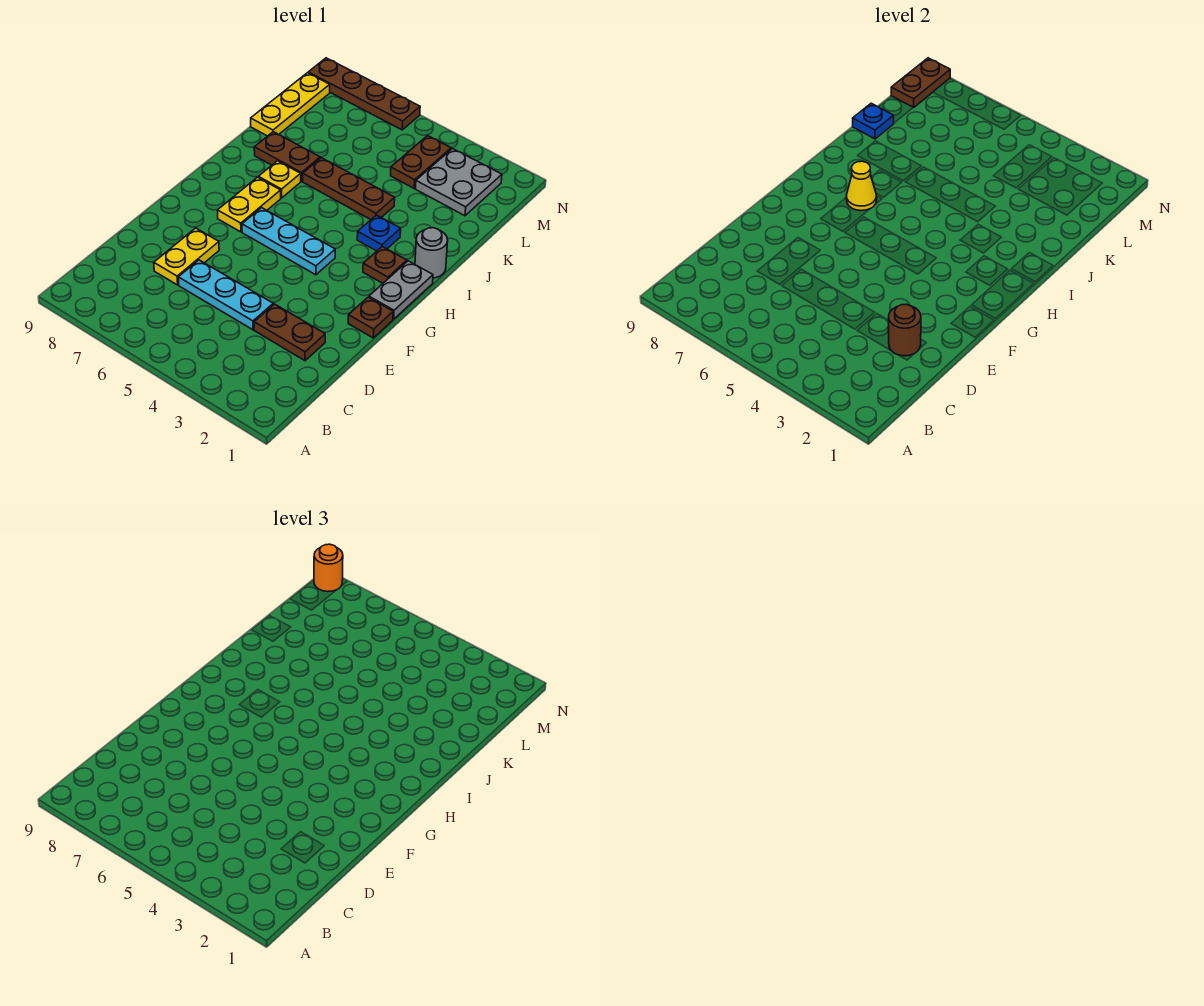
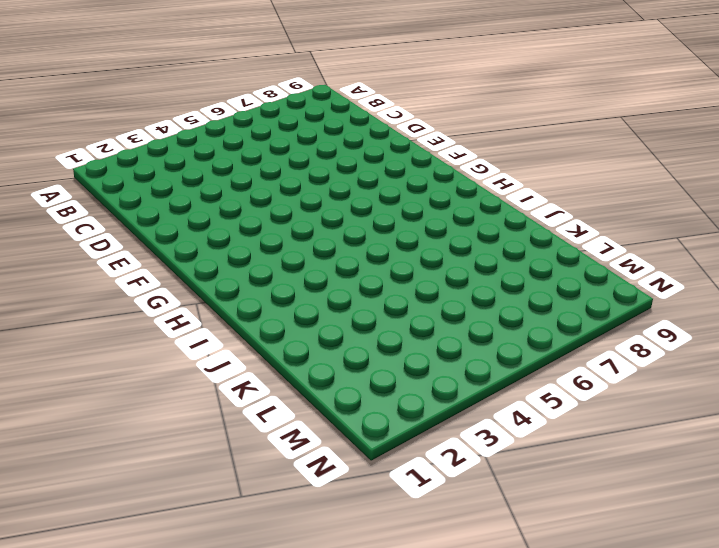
none -> brown plate D2:D3 level 1
none -> cyan plate D4:D6 level 1
none -> yellow plate D7:E7 level 1

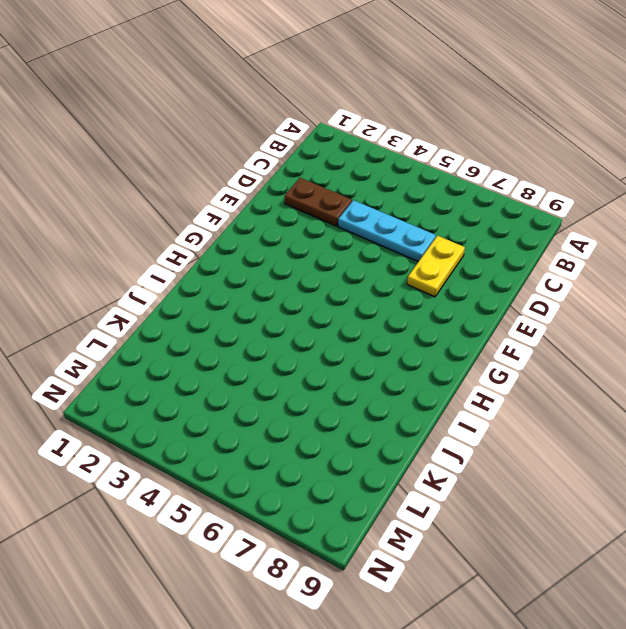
none -> brown plate F1 level 1
none -> grey plate G1:H1 level 1
none -> cyan plate G4:G6 level 1

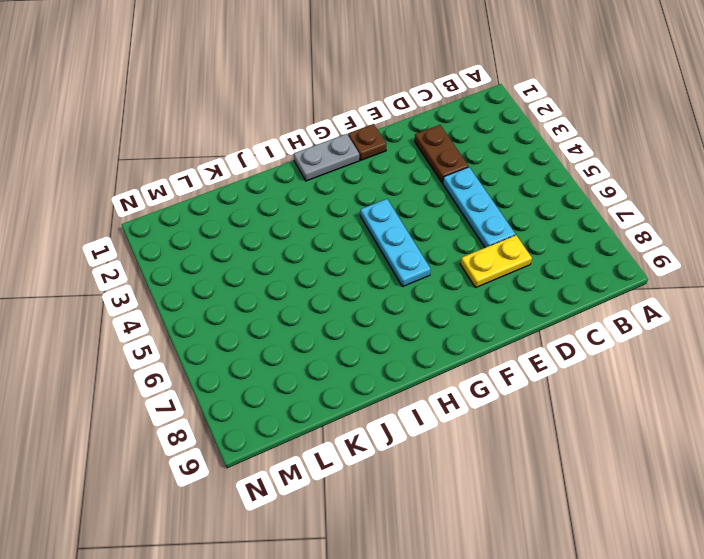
none -> yellow plate G7:H7 level 1
none -> brown plate H2 level 1
none -> grey round brick I1 level 1

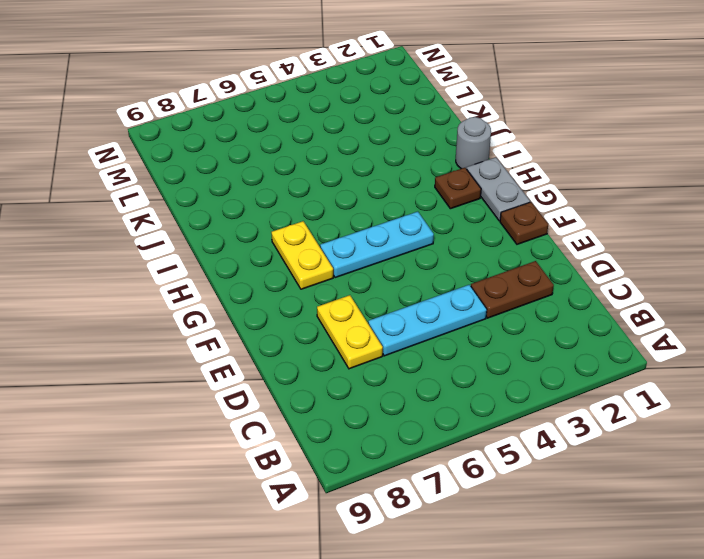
none -> blue plate I3 level 1
none -> yellow plate I7 level 1
none -> brown plate J4:J6 level 1

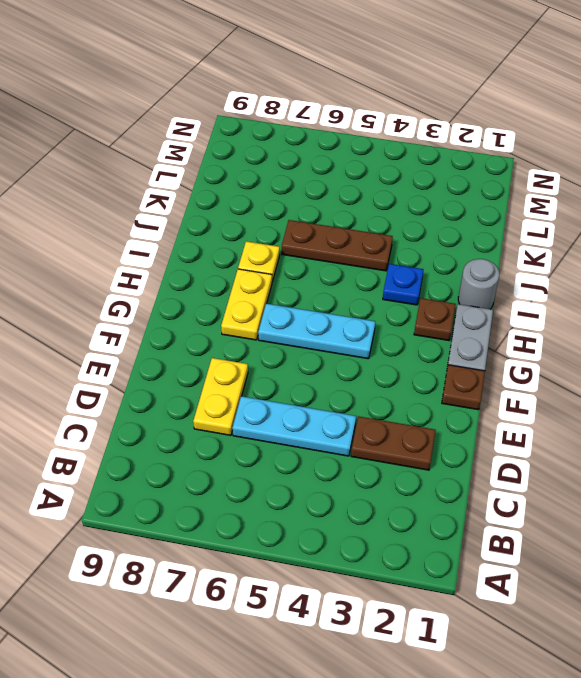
none -> brown plate J7:J8 level 1
none -> yellow plate K9:M9 level 1
none -> grey plate L2:M3 level 1

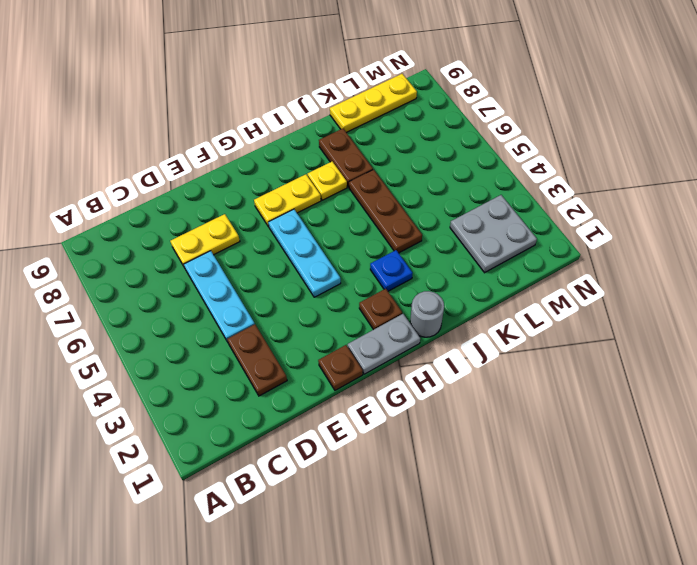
none -> brown plate L4:M4 level 1
none -> brown plate N6:N9 level 1
none -> brown round brick D2 level 2

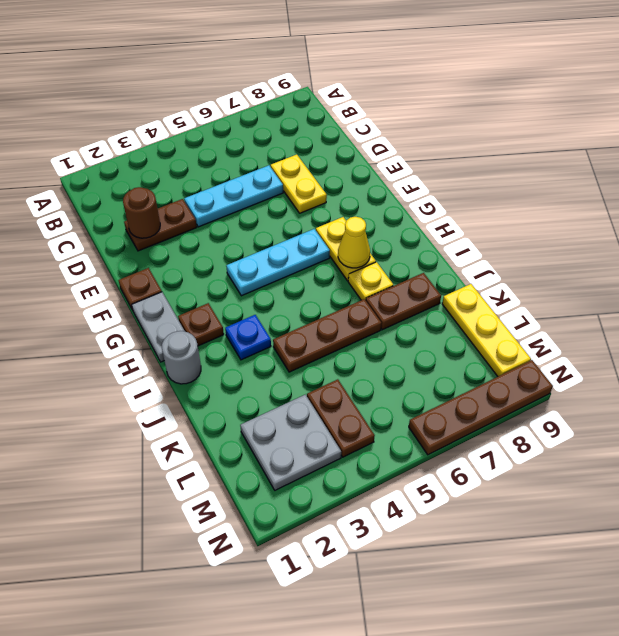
none -> blue plate K9 level 2
none -> brown plate M9:N9 level 2
none -> orange round brick N9 level 3

